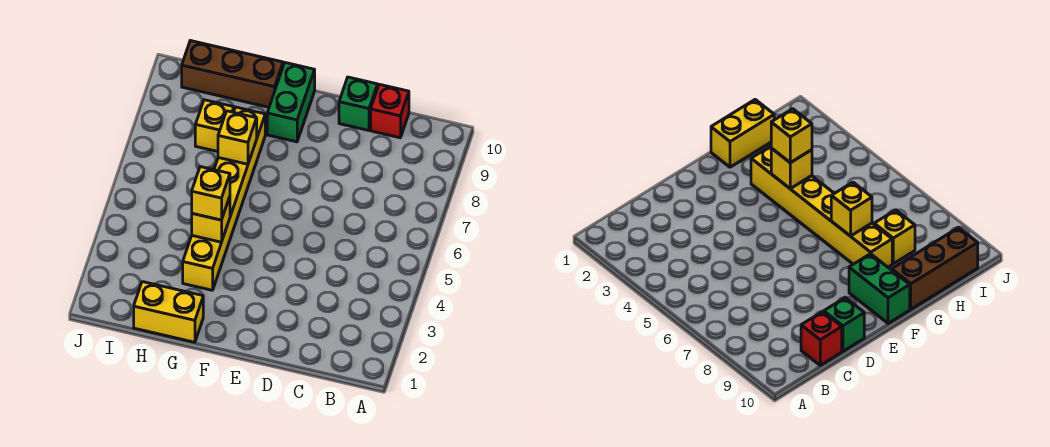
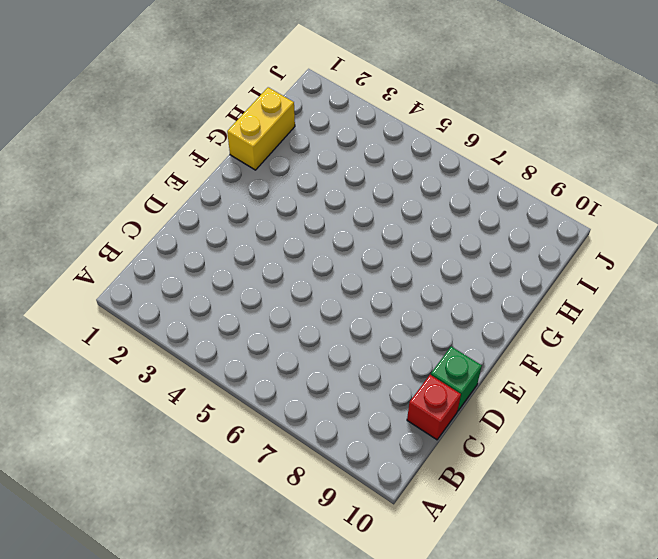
none -> green brick F9:F10 level 1
none -> yellow brick G3:G8 level 1

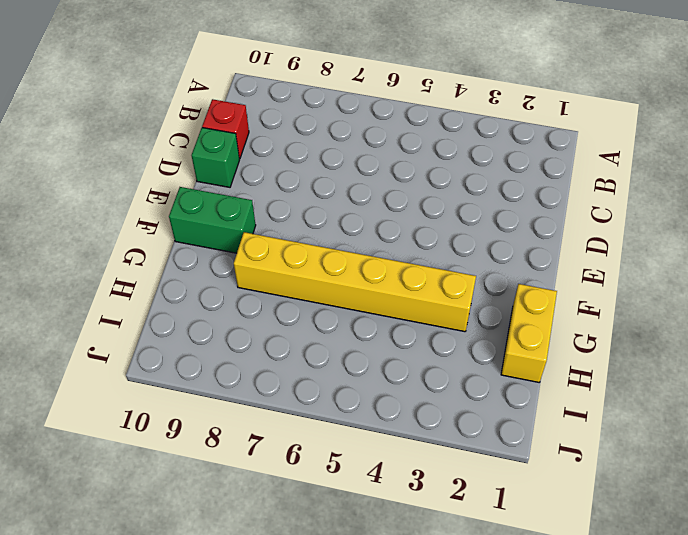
none -> brown brick G10:I10 level 1
none -> yellow brick H8 level 1

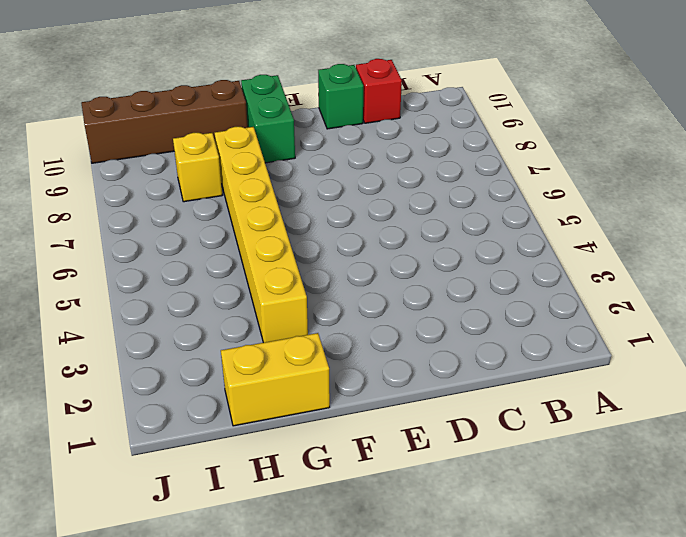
brown brick G10:J10 level 1 -> brown brick G10:I10 level 1
none -> yellow brick G4 level 2
none -> yellow brick G7 level 2

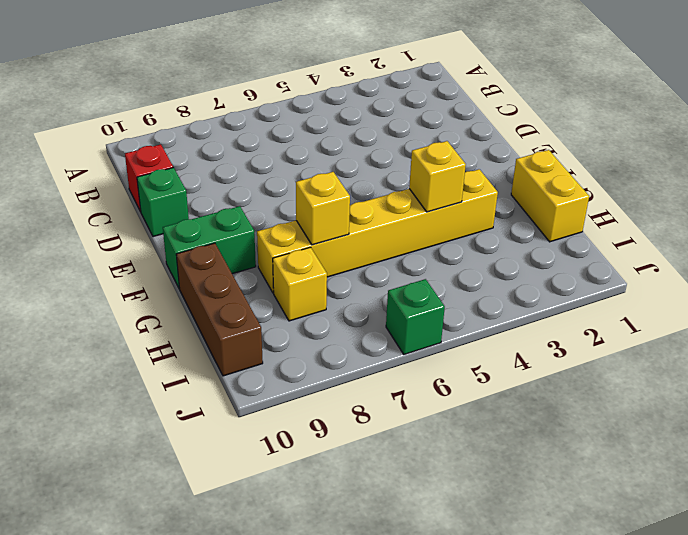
green brick J6 level 1 -> none
none -> yellow brick G4 level 3

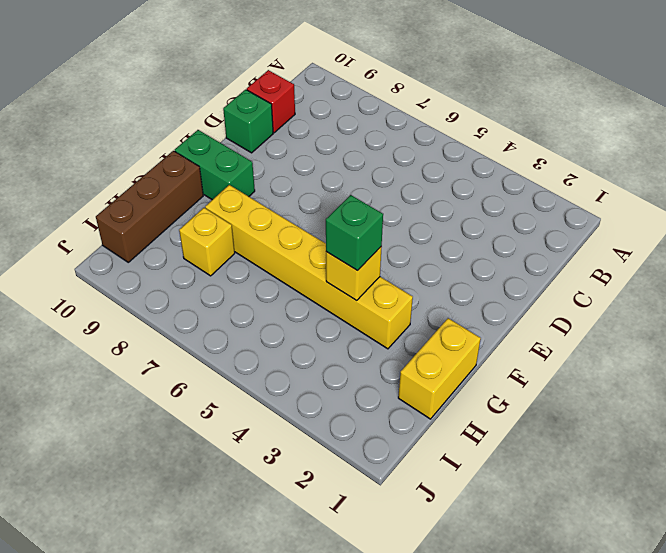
green brick G4 level 3 -> yellow brick G4 level 3
none -> yellow brick G7 level 2

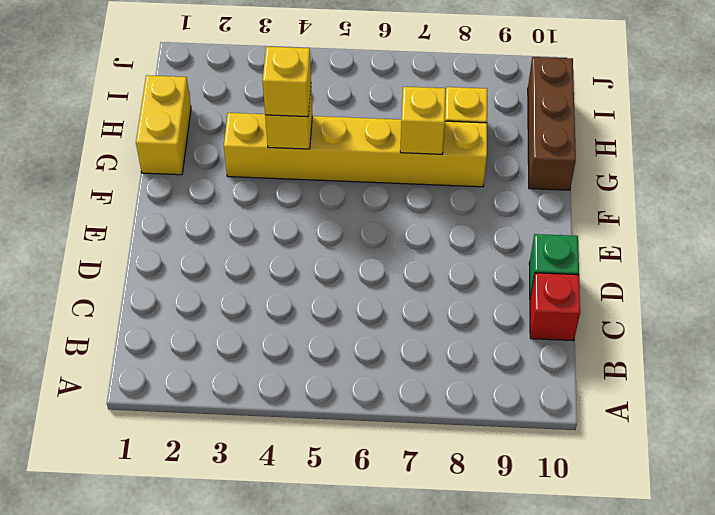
none -> green brick F9:F10 level 1

